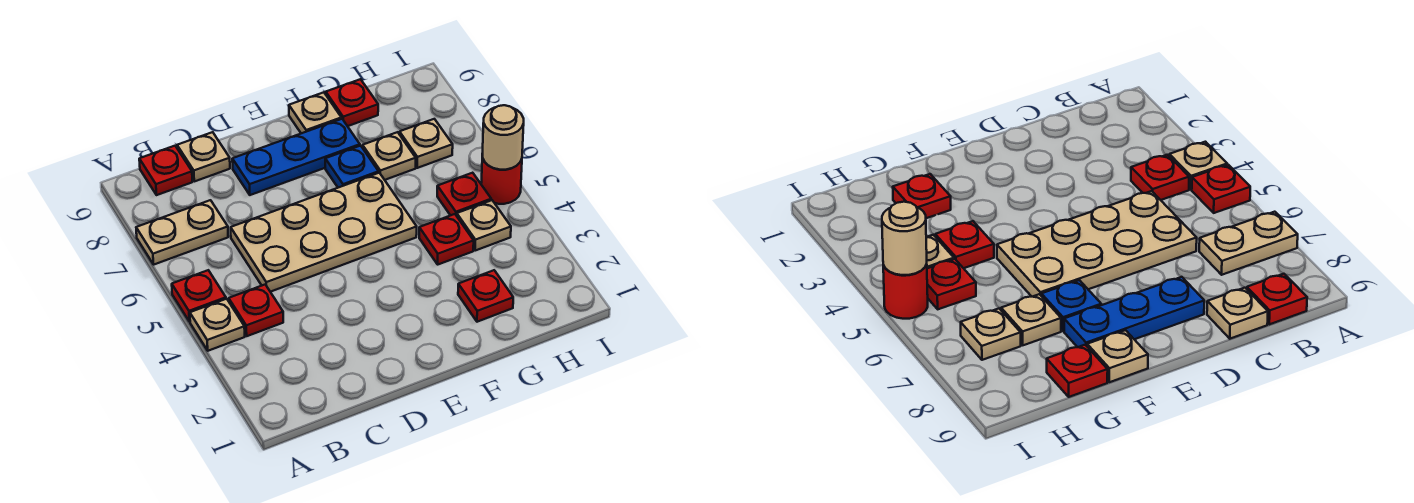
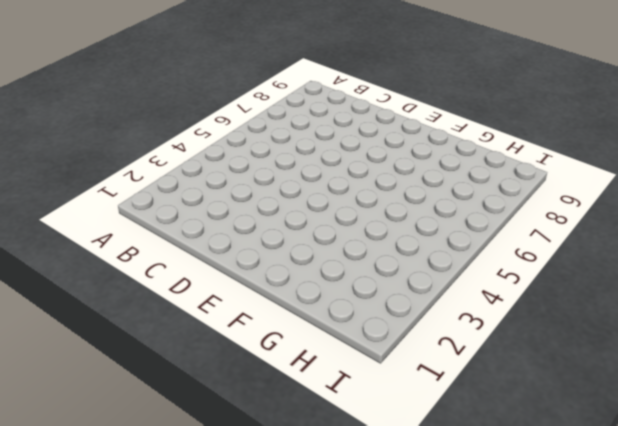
none -> tan plate A4 level 1
none -> red plate A5 level 1
none -> tan plate A7:B7 level 1

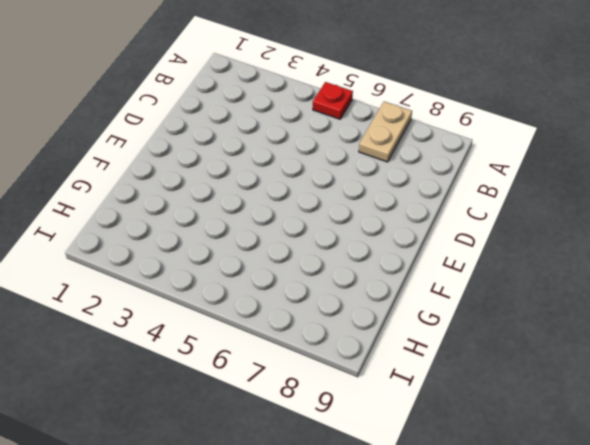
none -> tan plate A4 level 1
none -> red plate B4 level 1
none -> red plate B9 level 1

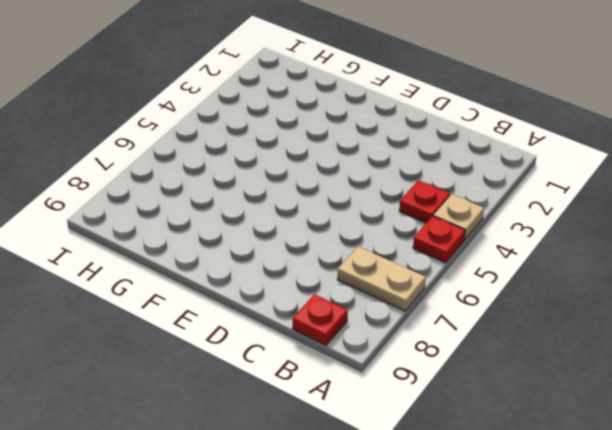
none -> tan plate C5:F6 level 1
none -> tan plate C9 level 1
none -> blue plate D8:F8 level 1

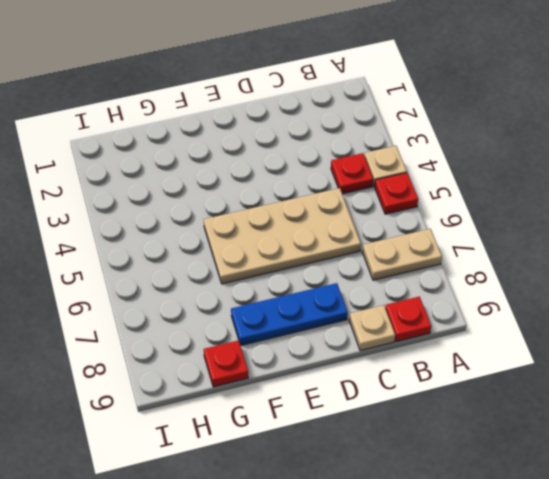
none -> blue plate F7 level 1
none -> tan plate F9 level 1
none -> red plate G2 level 1

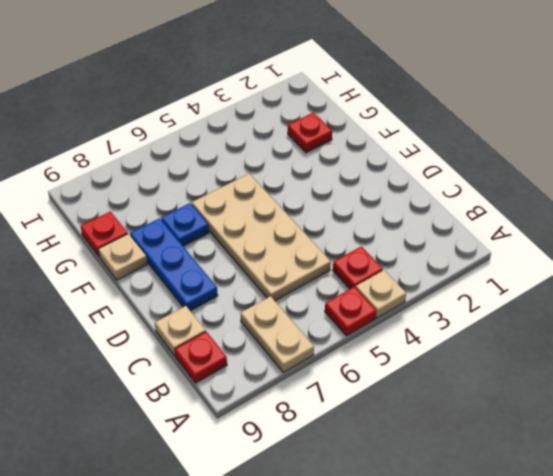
none -> red plate G4 level 1
none -> tan plate G7 level 1
none -> tan plate H4 level 1

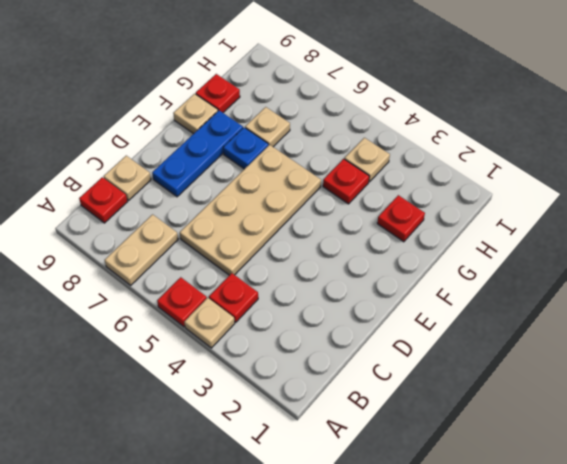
none -> red plate H5 level 1
none -> tan plate H7 level 1
none -> red round brick I5 level 1

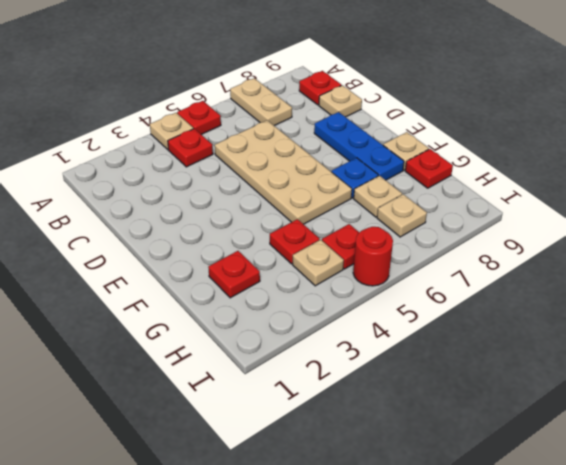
none -> tan round brick I5 level 2

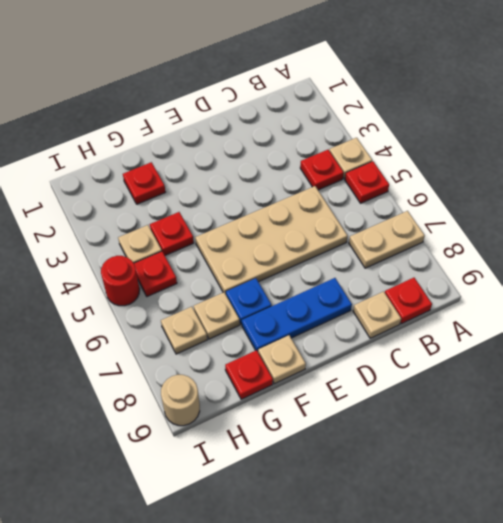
tan round brick I9 level 1 -> tan round brick I5 level 2

